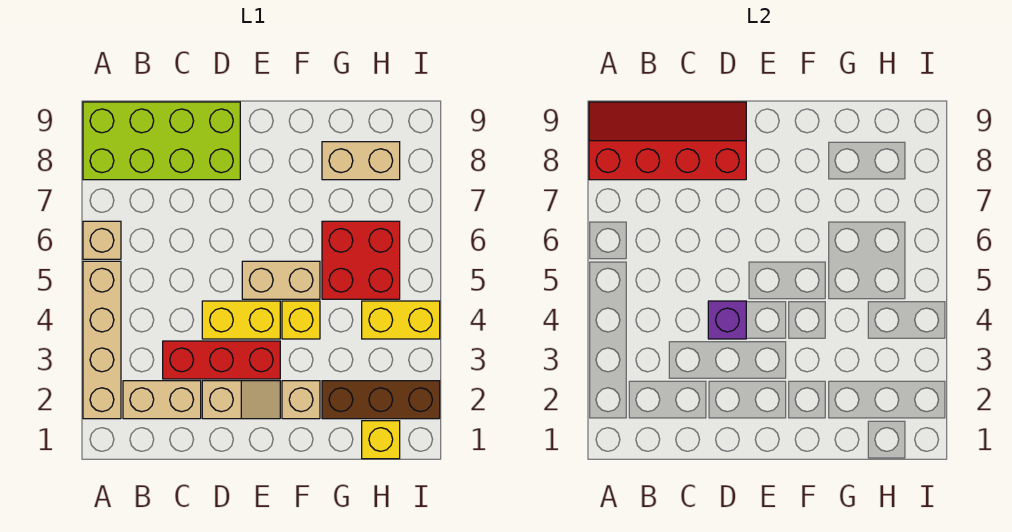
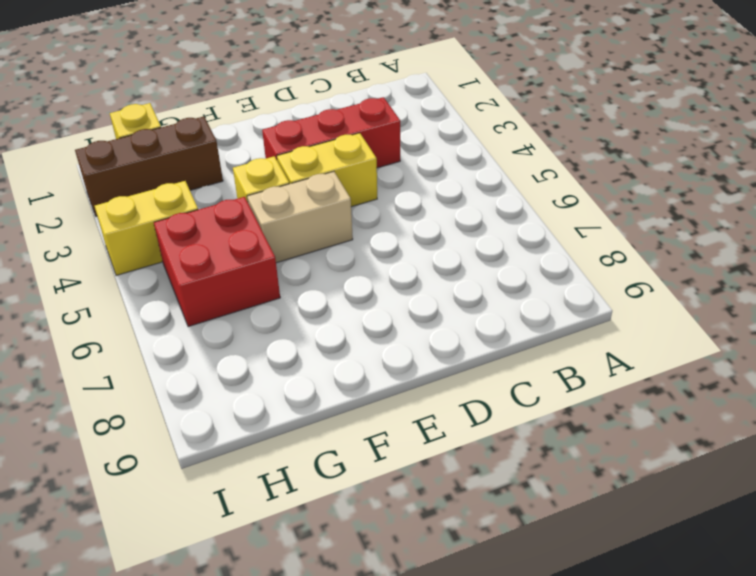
none -> tan brick A2:A5 level 1
none -> tan brick A6 level 1
none -> lime brick A8:D9 level 1

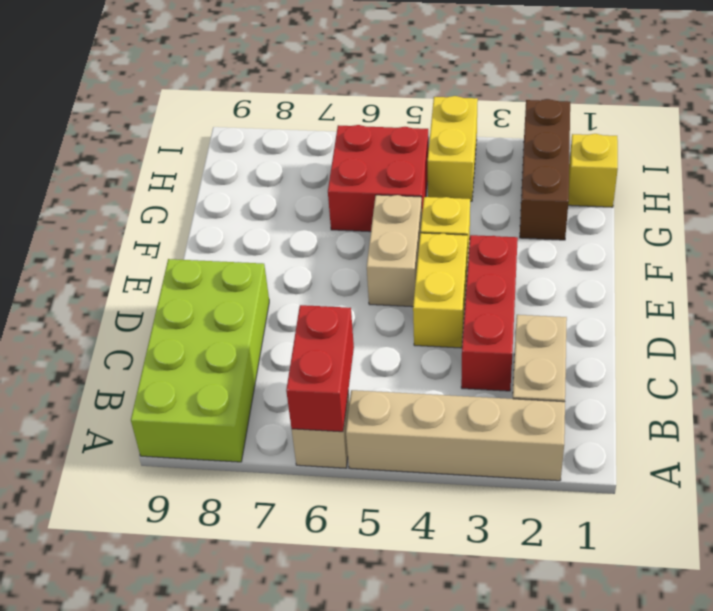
red brick A6:B6 level 2 -> none
none -> tan slope D2:E2 level 1 top D
none -> tan brick F2 level 1
none -> tan brick G8:H8 level 1

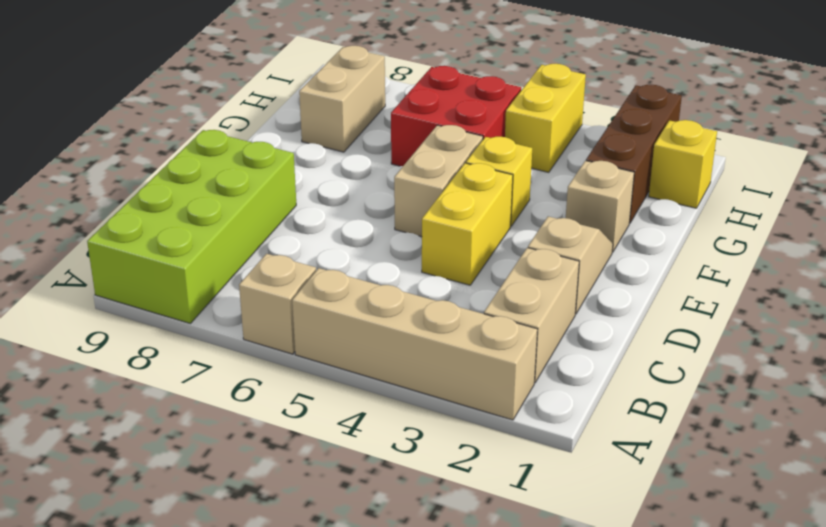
none -> red brick C3:E3 level 1
none -> red slope A8:D9 level 2 top 8
none -> purple brick D4 level 2

